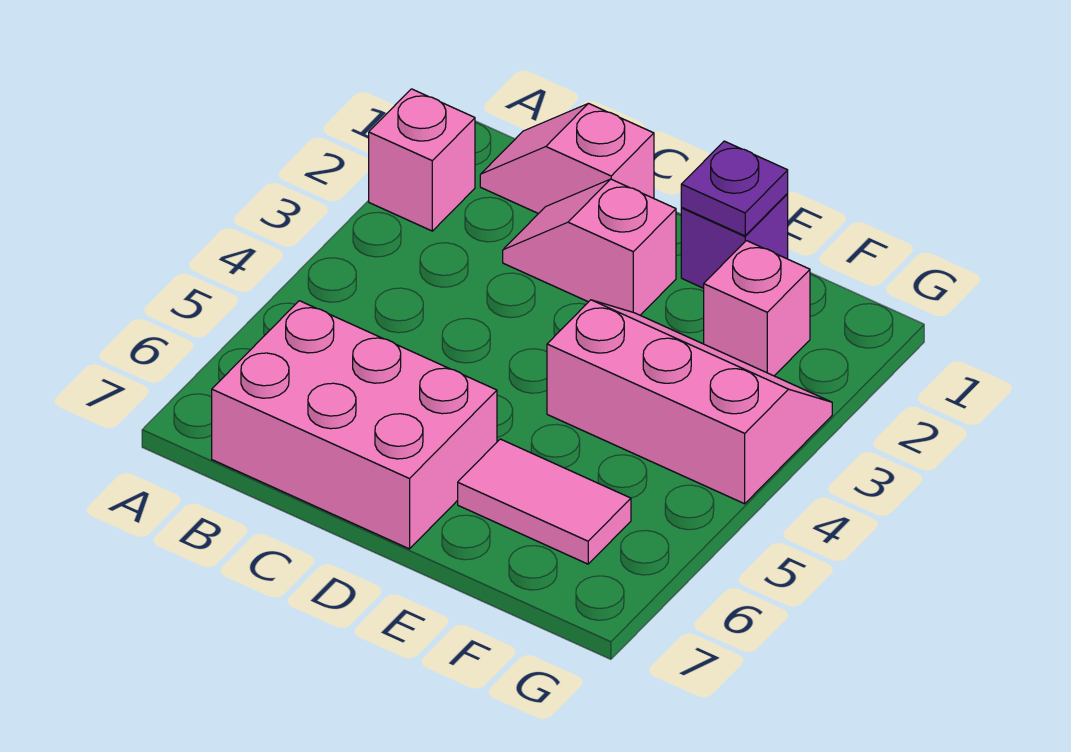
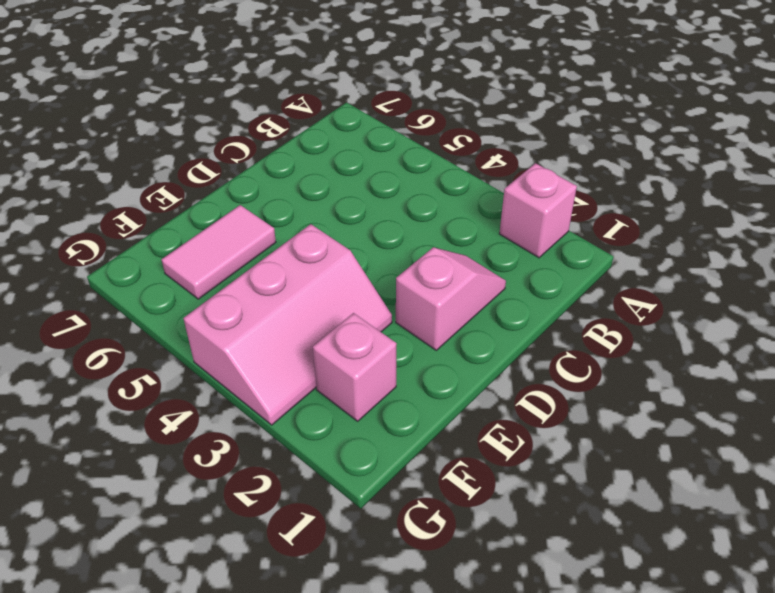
none -> pink slope B1:C1 level 1 top C
none -> pink brick B6:D7 level 1

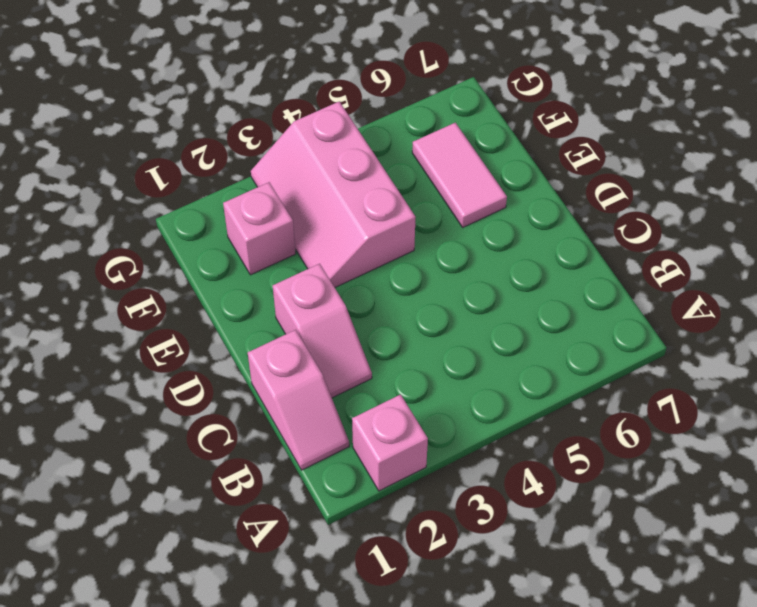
none -> pink brick B6:D7 level 1
none -> purple brick E1 level 1

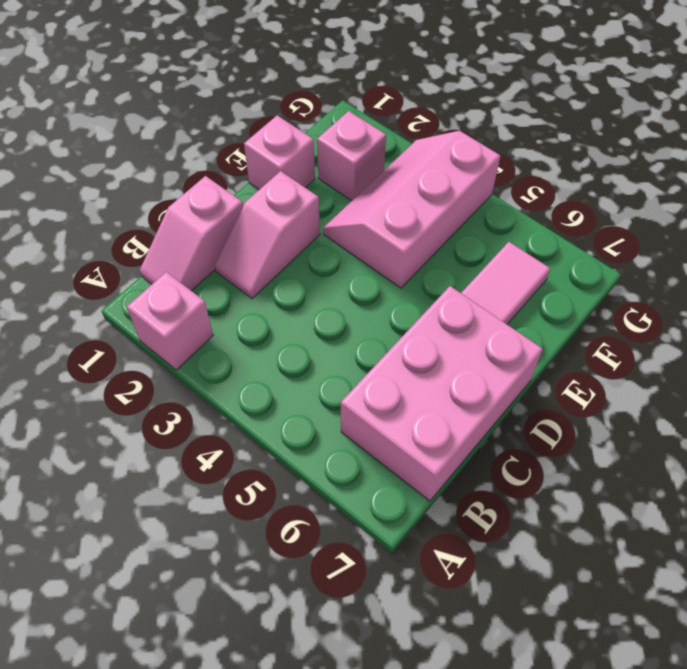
pink brick E1 level 1 -> purple brick E1 level 1
none -> purple plate E1 level 2

